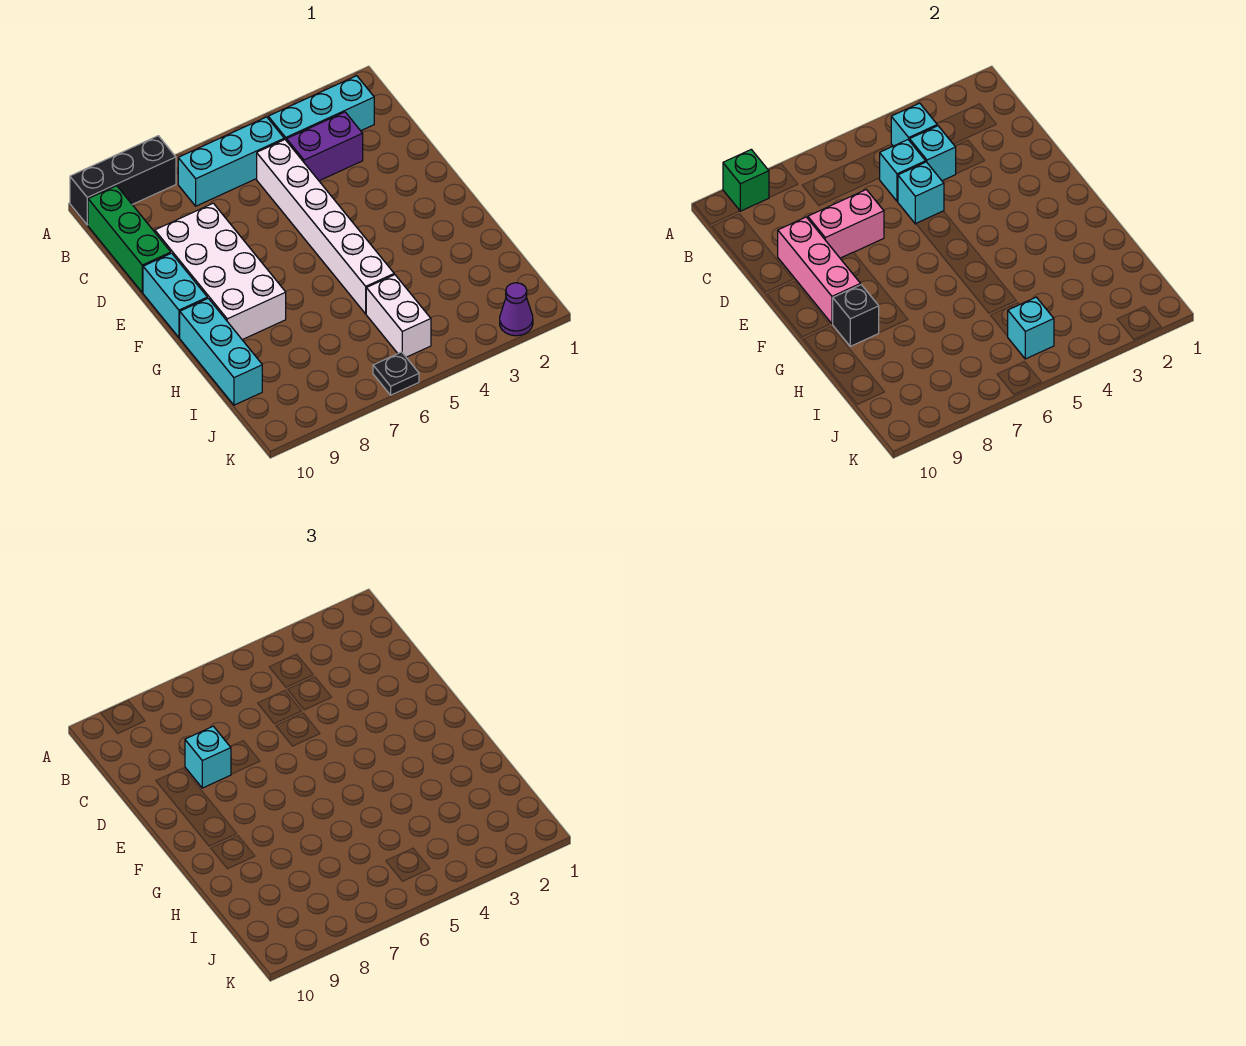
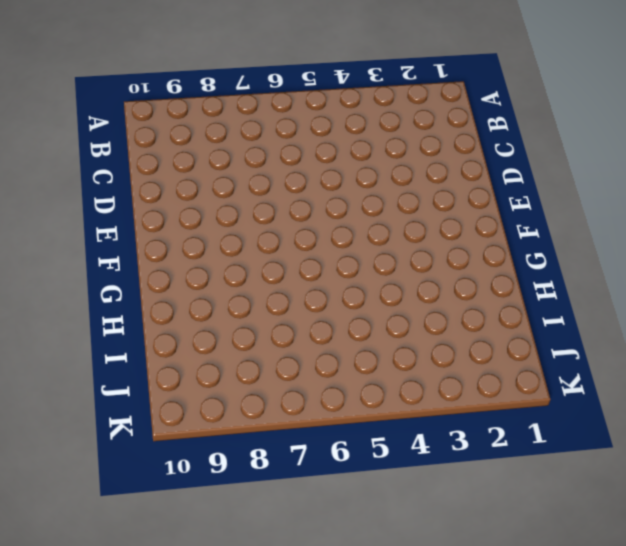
none -> black brick A8:A10 level 1
none -> cyan brick B2:B4 level 1
none -> cyan brick B5:B7 level 1

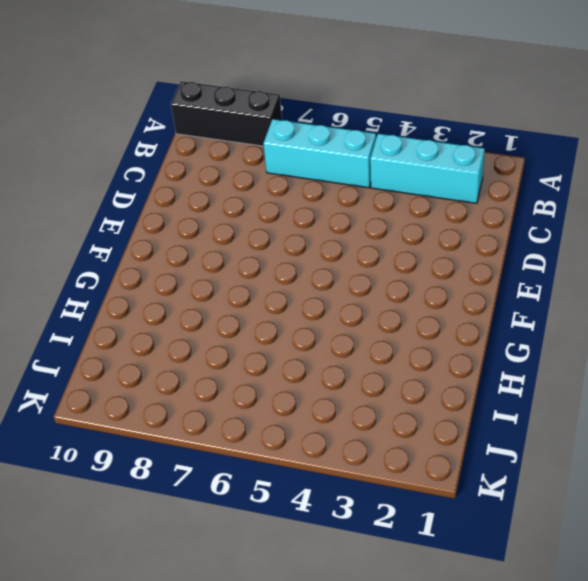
none -> green brick B10:D10 level 1
none -> purple brick C3:C4 level 1
none -> white brick C5:H5 level 1

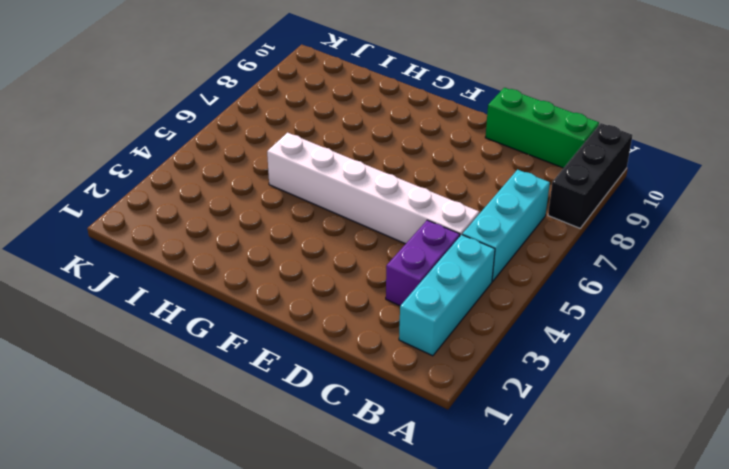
none -> white brick D8:G9 level 1
none -> cyan brick E10:F10 level 1
none -> cyan brick G10:I10 level 1

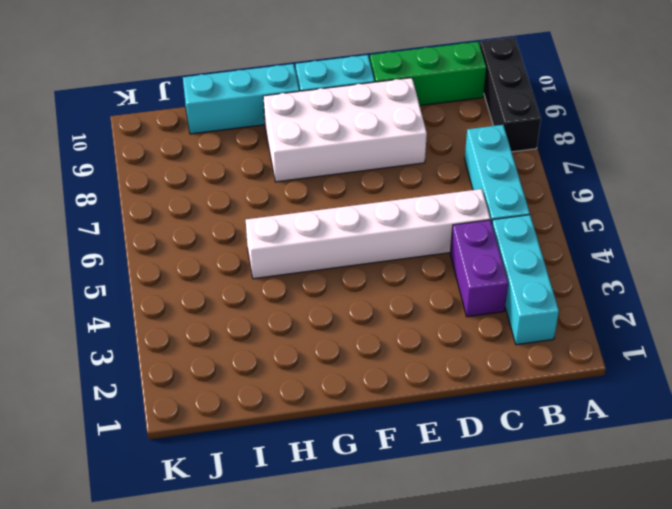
none -> white brick I5:J5 level 1
none -> purple cone K2 level 1
none -> black plate K6 level 1

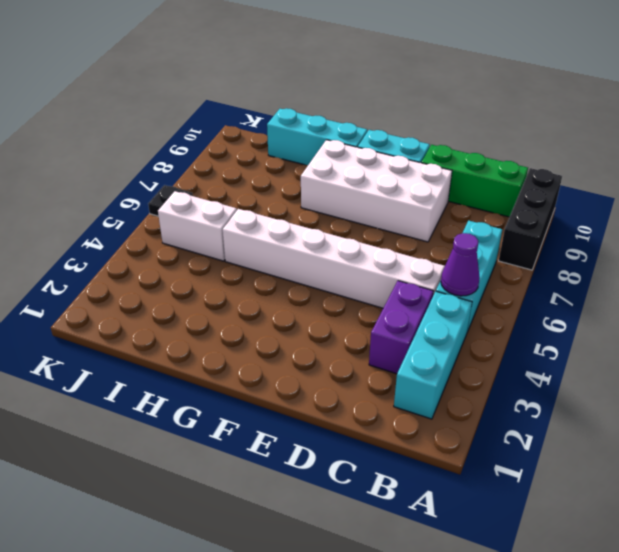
purple cone B5 level 2 -> purple cone K2 level 1
none -> green brick A9 level 2
none -> cyan brick B4 level 2
none -> cyan brick C4 level 2

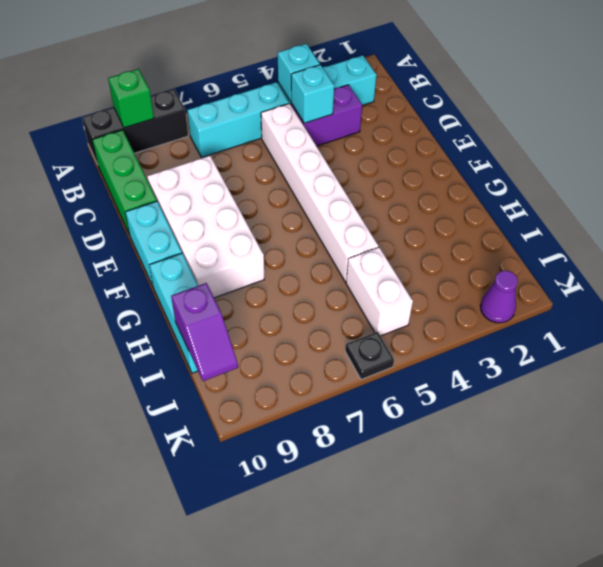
purple slope I10:J10 level 2 top I -> none
none -> cyan brick C5 level 2
none -> cyan brick D5 level 2
none -> pink brick D7:D8 level 2

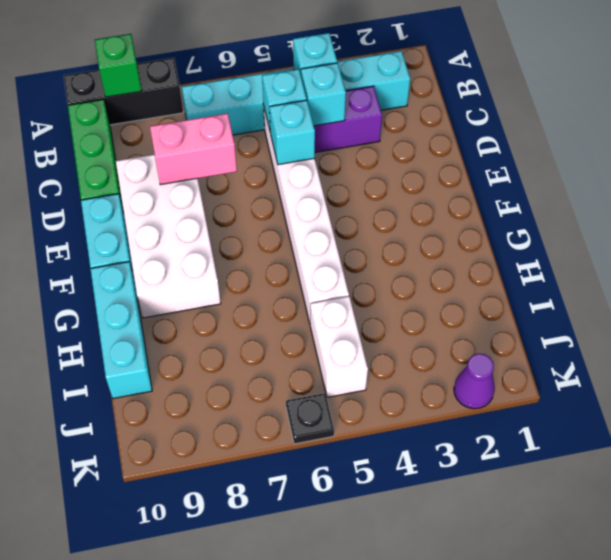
none -> pink brick D9:F9 level 2
none -> black brick G9 level 2
none -> cyan brick J5 level 2

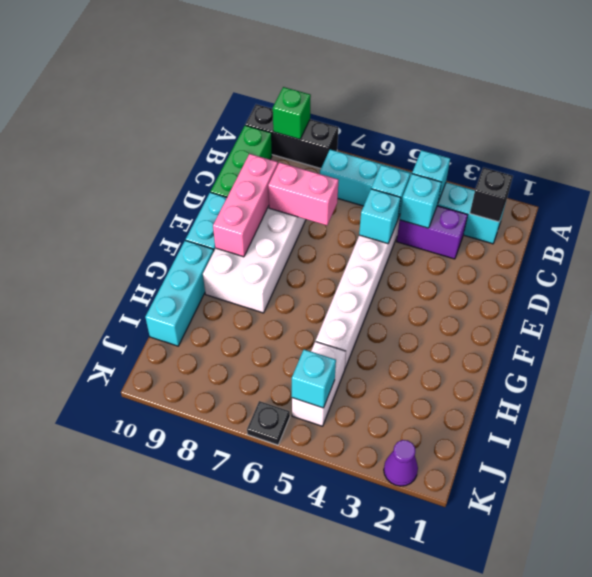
black brick B2 level 2 -> black brick G9 level 2
none -> cyan brick D8 level 3

